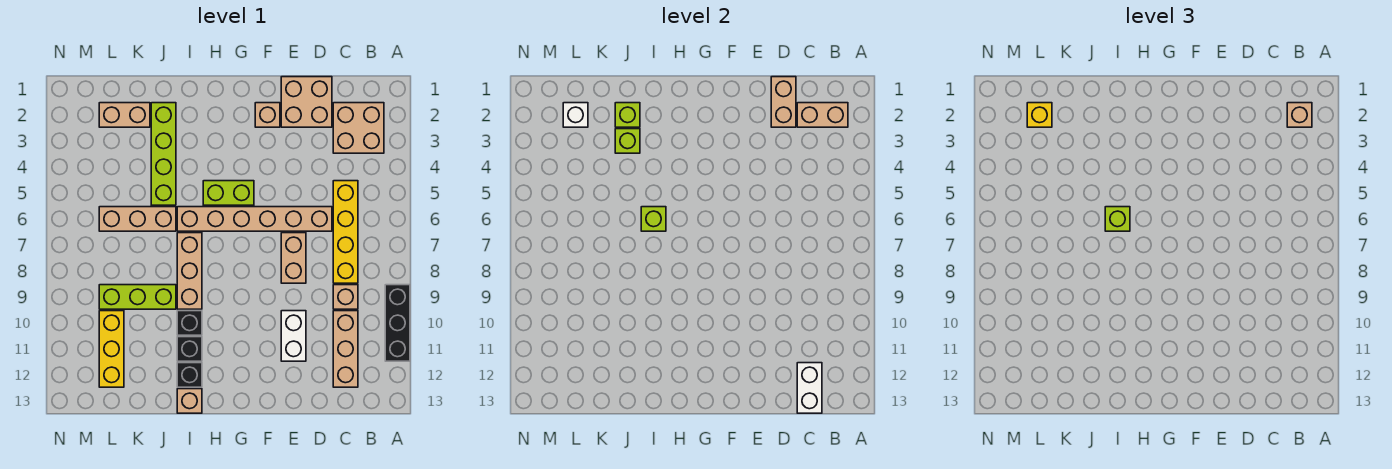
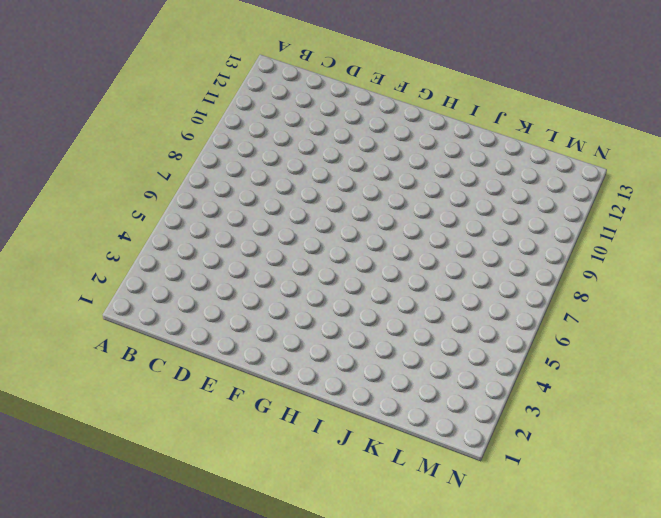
none -> black brick A9:A11 level 1
none -> tan brick B2:C3 level 1
none -> yellow brick C5:C8 level 1
none -> tan brick C9 level 1

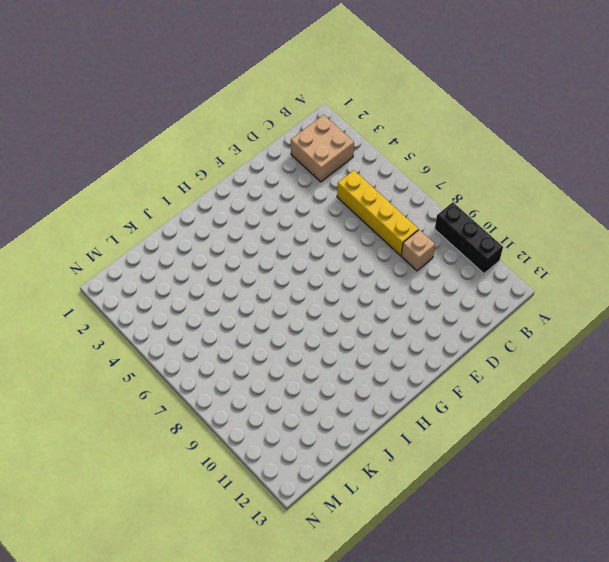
none -> tan brick C10:C12 level 1
none -> tan brick D1:E2 level 1
none -> tan brick D6:I6 level 1
none -> tan brick E7:E8 level 1

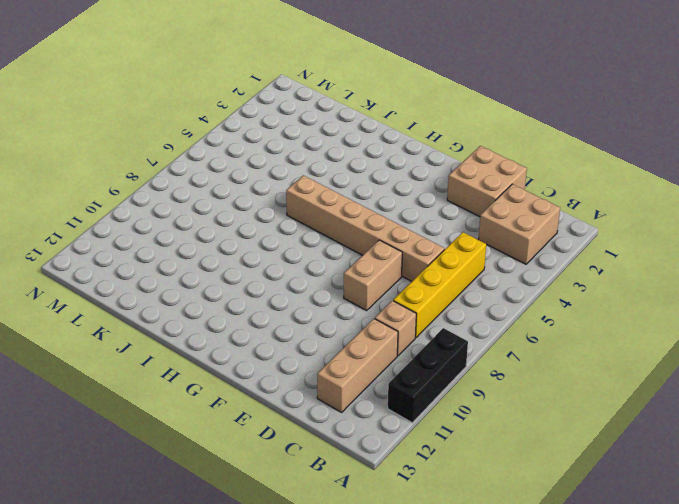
none -> white brick E10:E11 level 1
none -> tan brick F2 level 1
none -> lime brick G5:H5 level 1
none -> tan brick I7:I9 level 1

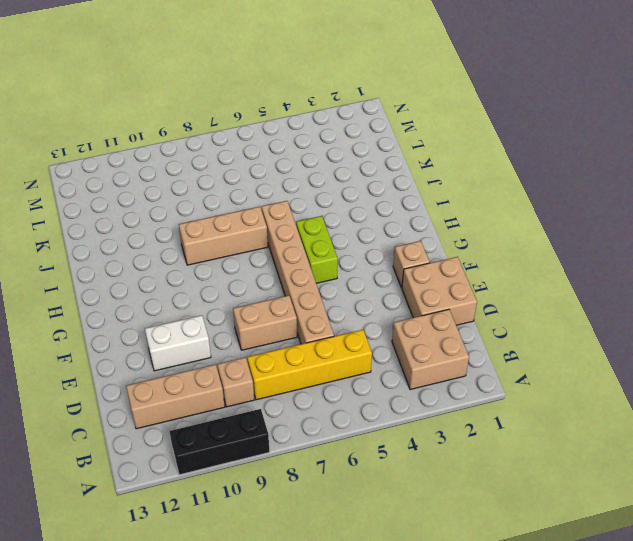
none -> black brick I10 level 1
none -> black brick I11 level 1
none -> black brick I12 level 1
none -> tan brick I13 level 1

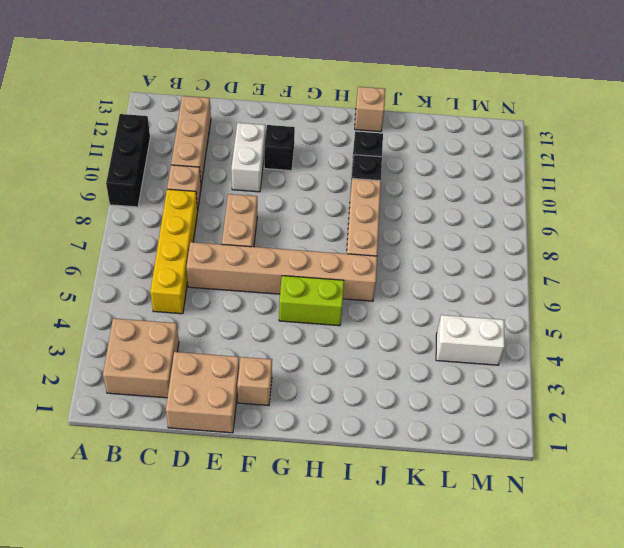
black brick F11 level 1 -> black brick I12 level 1
white brick L4:M4 level 1 -> white brick C12:C13 level 2
none -> lime brick J2:J5 level 1
none -> tan brick J6:L6 level 1
none -> lime brick J9:L9 level 1
none -> tan brick K2:L2 level 1

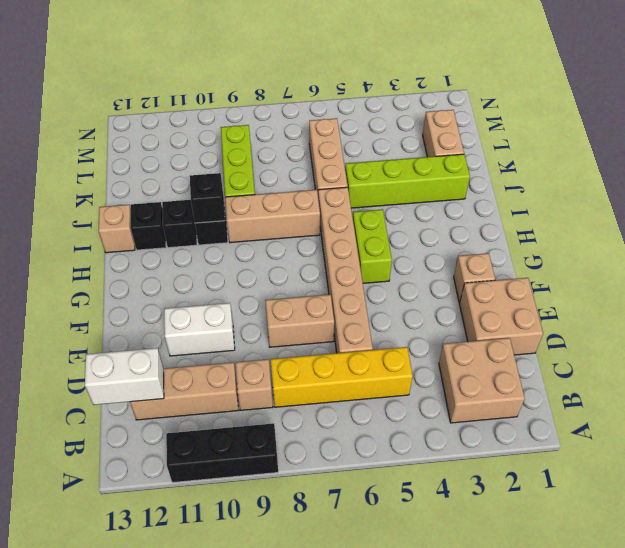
black brick I10 level 2 -> none
none -> yellow brick L10:L12 level 1
none -> tan brick B2:C2 level 2
none -> tan brick D1:D2 level 2
none -> lime brick I6 level 2

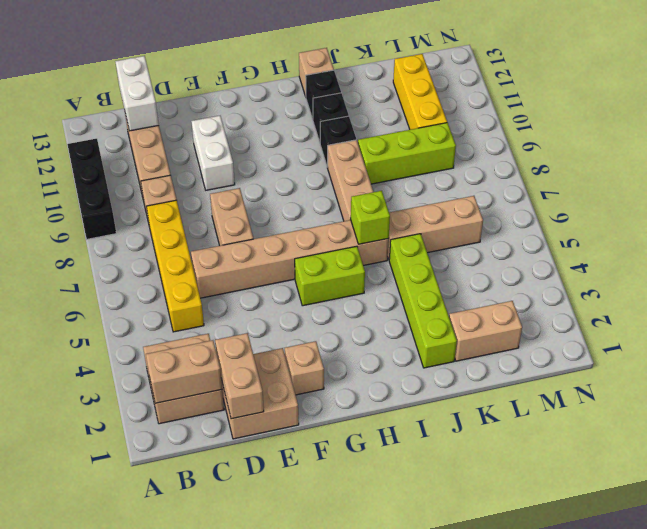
none -> lime brick J2 level 2
none -> lime brick J3 level 2
none -> white brick L2 level 2
none -> tan brick B2 level 3

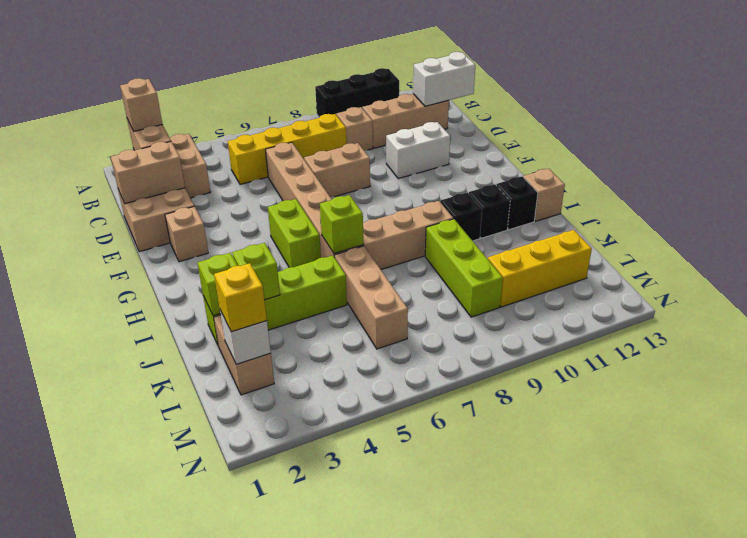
none -> lime brick I6 level 3

